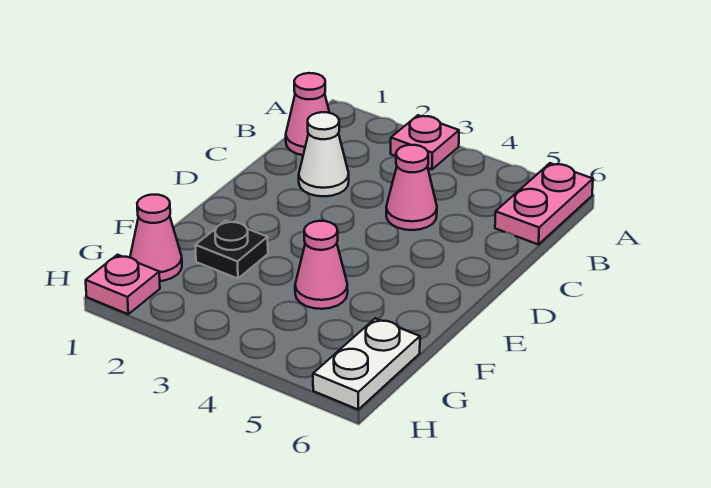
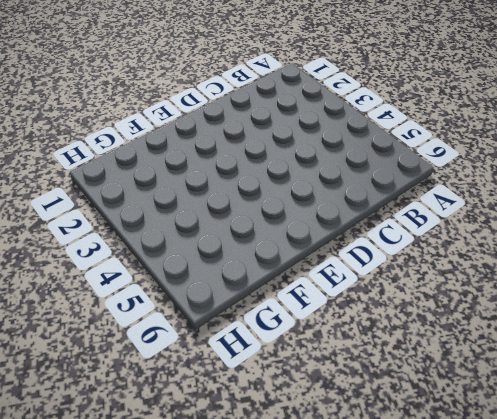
none -> pink plate A3 level 1
none -> pink plate A6:B6 level 1

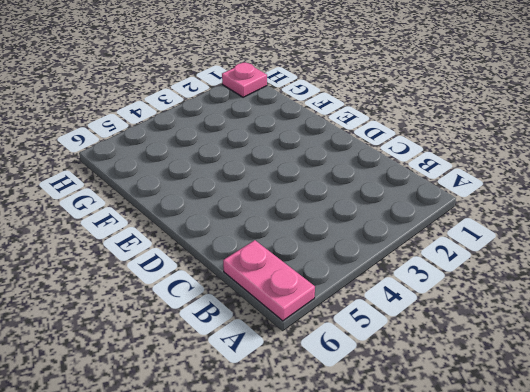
none -> pink plate A3 level 1
none -> pink cone B1 level 1

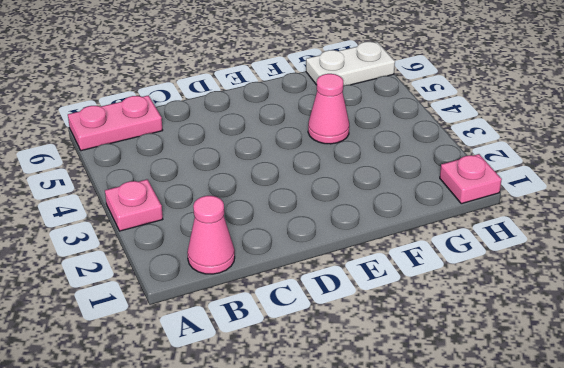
none -> white cone C2 level 1
none -> pink cone C4 level 1

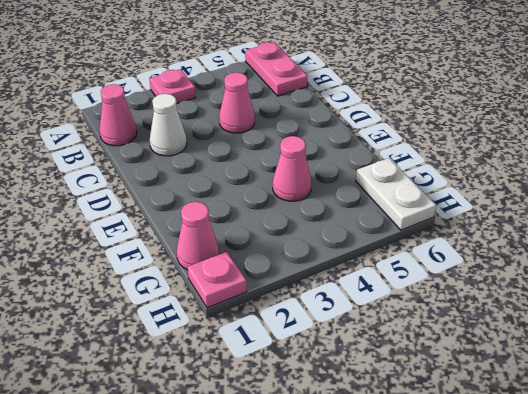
none -> black plate F2 level 1

